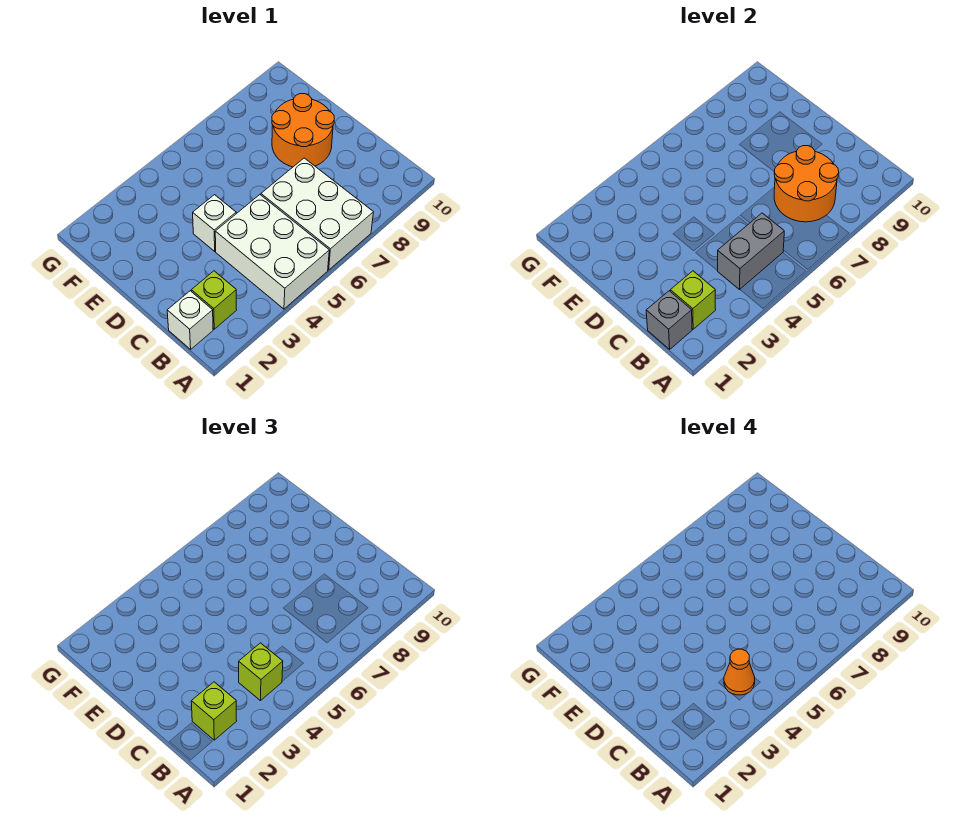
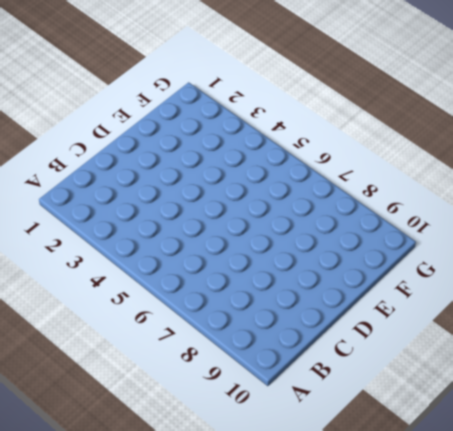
none -> white brick A4:C5 level 1
none -> white brick A6:C7 level 1
none -> white brick B1 level 1

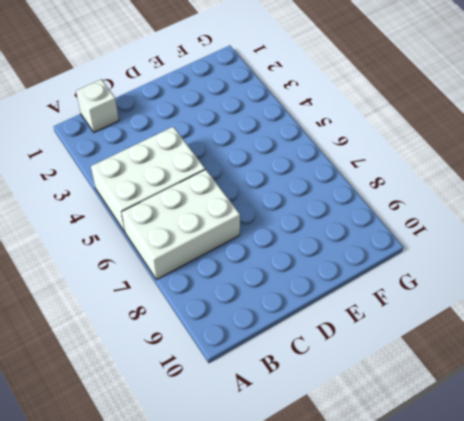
none -> lime brick B2 level 1
none -> white brick D4 level 1
none -> orange round brick D8:E9 level 1

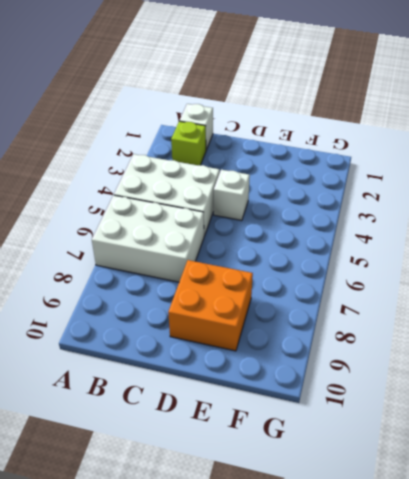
orange brick D8:E9 level 1 -> orange round brick D8:E9 level 1
none -> grey brick B1 level 2
none -> lime brick B2 level 2
none -> grey brick B4:B5 level 2

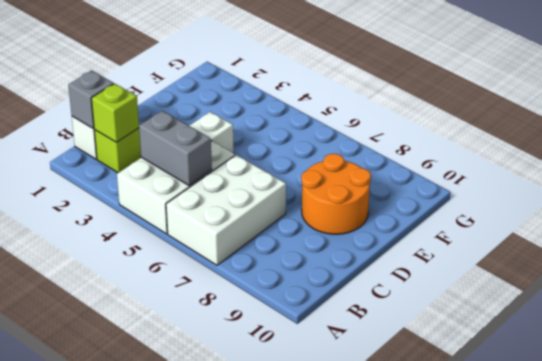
none -> orange round brick B7:C8 level 2
none -> lime brick B2 level 3
none -> lime brick B4 level 3

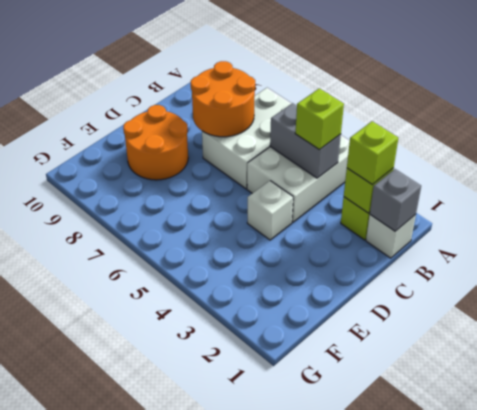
none -> orange cone B4 level 4

